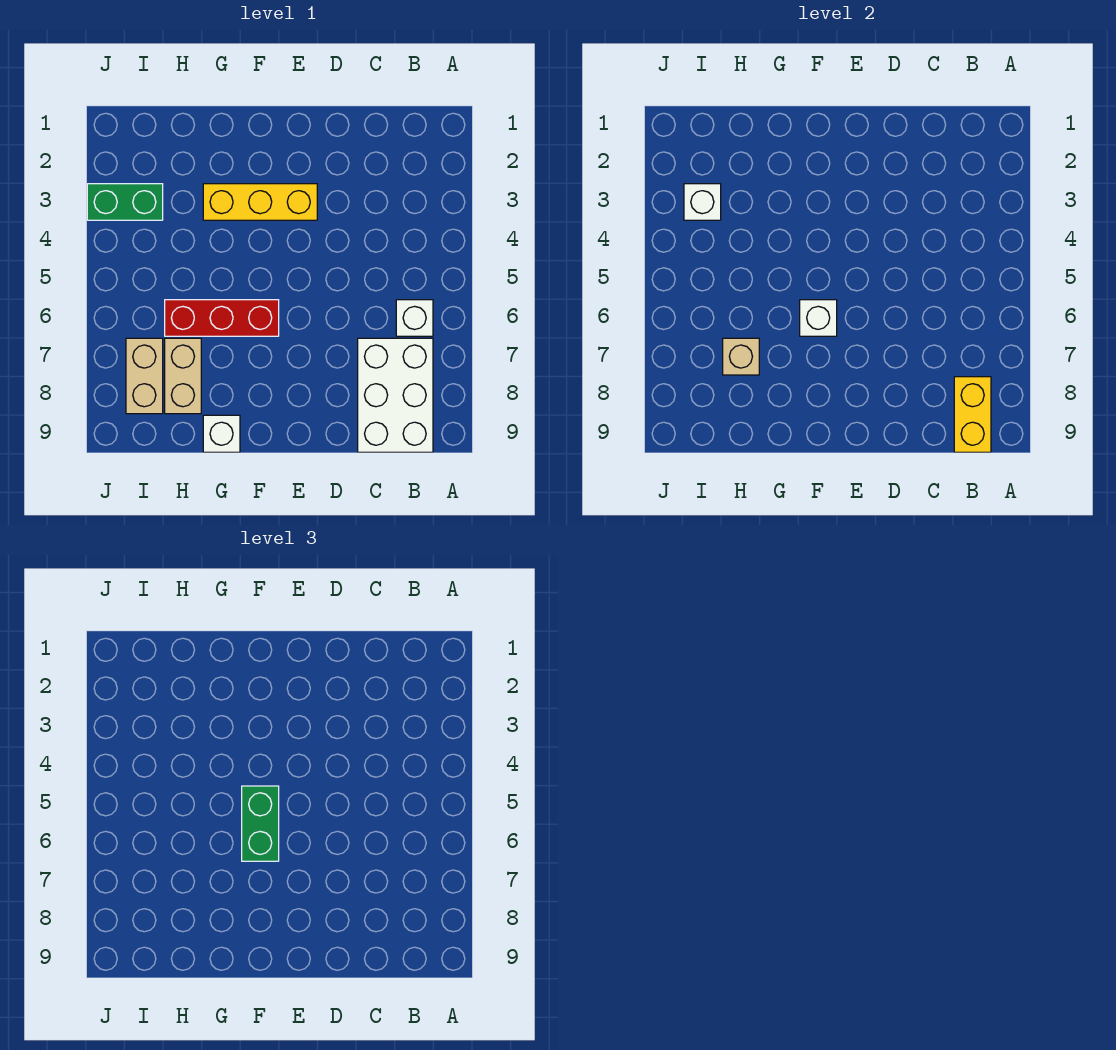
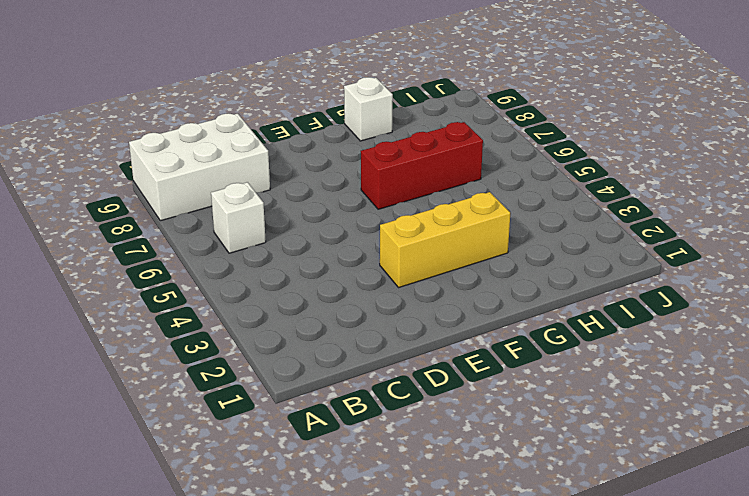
white brick A8:C9 level 1 -> white brick B7:C9 level 1
none -> tan brick H7:H8 level 1
none -> green brick I3:J3 level 1
none -> tan brick I7:I8 level 1

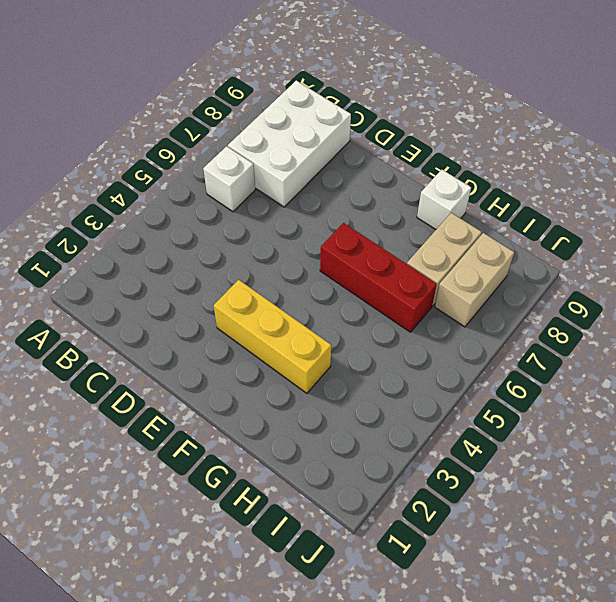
none -> green brick I3:J3 level 1
none -> yellow brick B8:B9 level 2
none -> white brick F6 level 2

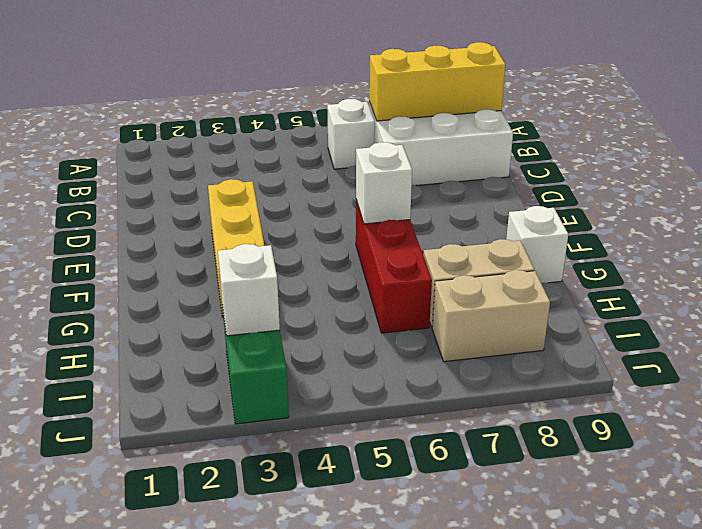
yellow brick B7:B9 level 2 -> yellow brick B8:B9 level 2
none -> tan brick H7 level 2
none -> green brick F5:F6 level 3

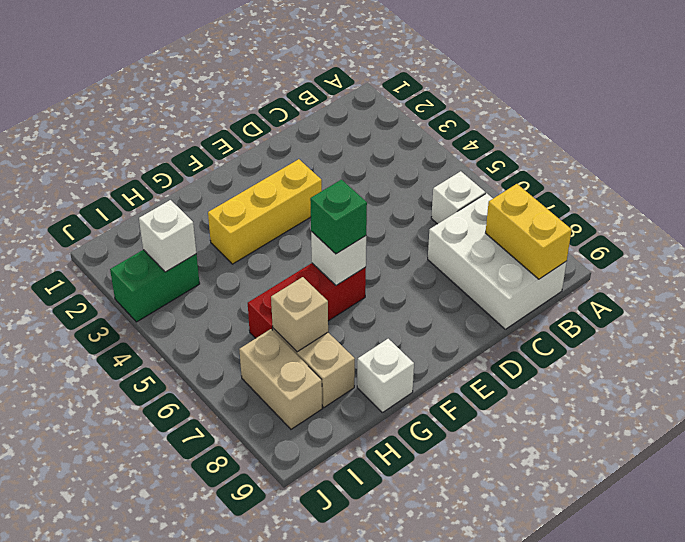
green brick F6 level 3 -> green brick F5:F6 level 3

